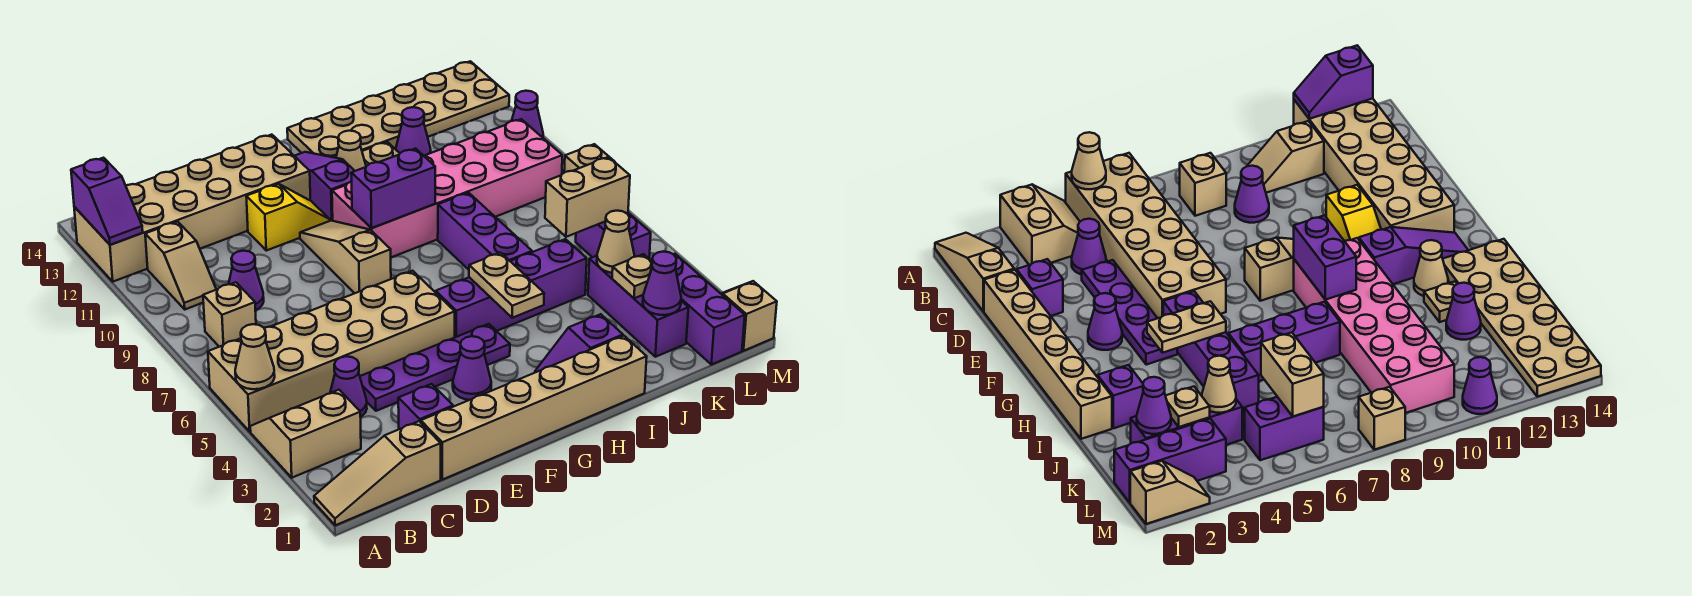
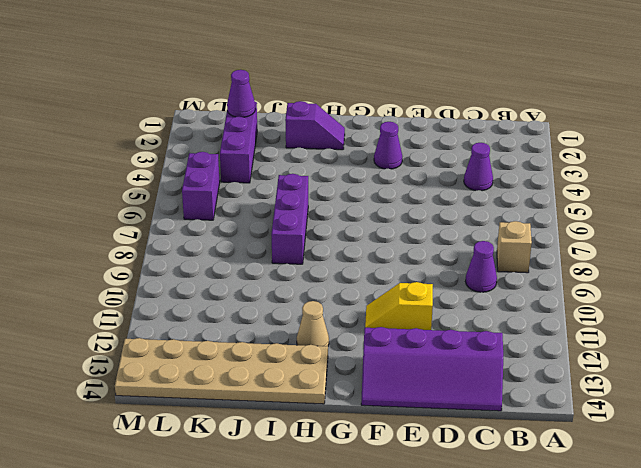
purple slope C13:F14 level 1 top 13 -> tan brick A12:F13 level 1
none -> tan slope A1:C1 level 1 top C
none -> tan slope A3:B4 level 1 top 3
none -> tan brick A5:F6 level 1
none -> tan slope B10:B11 level 1 top 11

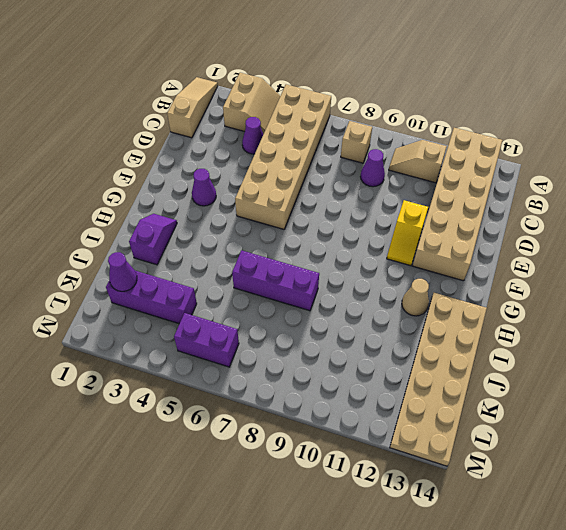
none -> tan brick D1:I1 level 1
none -> purple brick D2 level 1
none -> purple plate D4:G4 level 1
none -> tan slope F8:F10 level 1 top 8

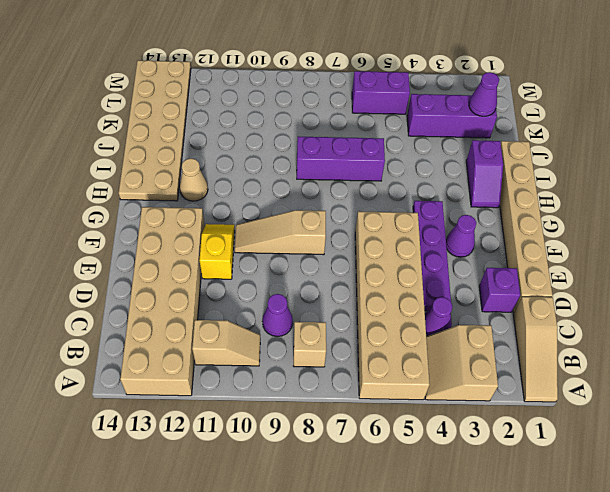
none -> purple brick G5:J5 level 1
none -> pink brick G9:L10 level 1
none -> purple slope G11:G13 level 1 top 11
none -> tan plate I12 level 1

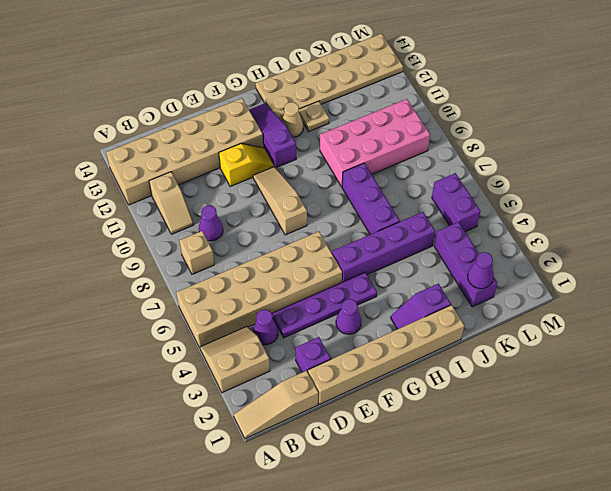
pink brick I9:L10 level 1 -> pink brick G9:L10 level 1
none -> purple cone J12 level 1
none -> purple brick L1:L3 level 1
none -> tan slope M1:M2 level 1 top 1
none -> tan brick M8 level 1

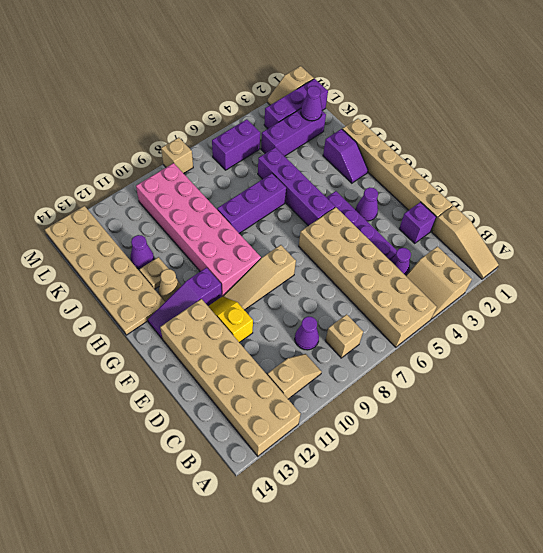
none -> purple cone M11 level 1
none -> tan cone A5 level 2
none -> purple slope A12:A13 level 2 top 13
none -> purple brick G9:H9 level 2

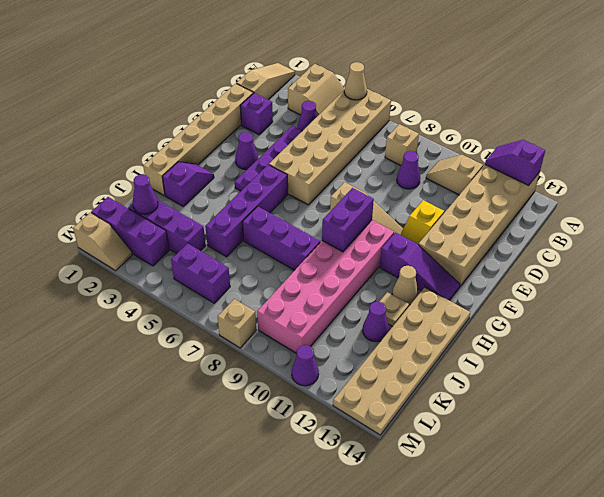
none -> tan plate H4:H5 level 2
none -> tan plate K3 level 2
none -> tan cone K4 level 2
none -> tan brick K6:L6 level 2

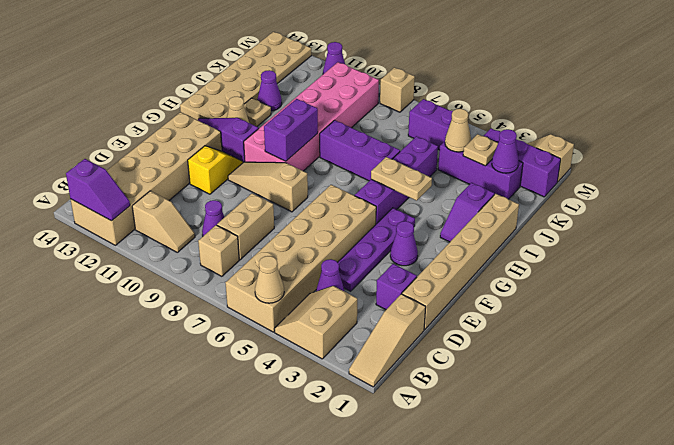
tan brick C8:D8 level 1 -> tan brick K6:L6 level 2

